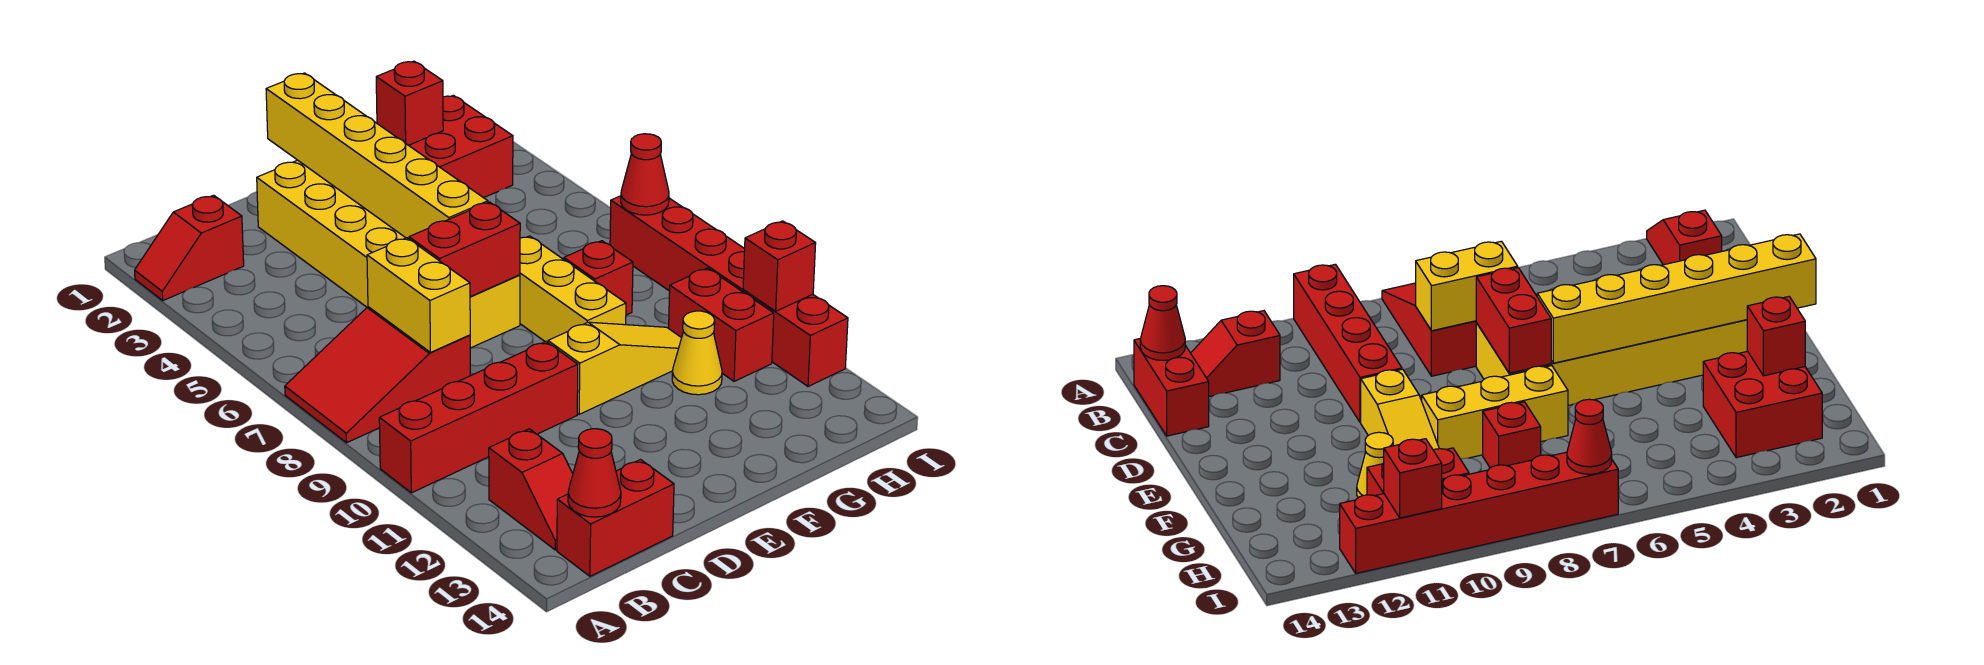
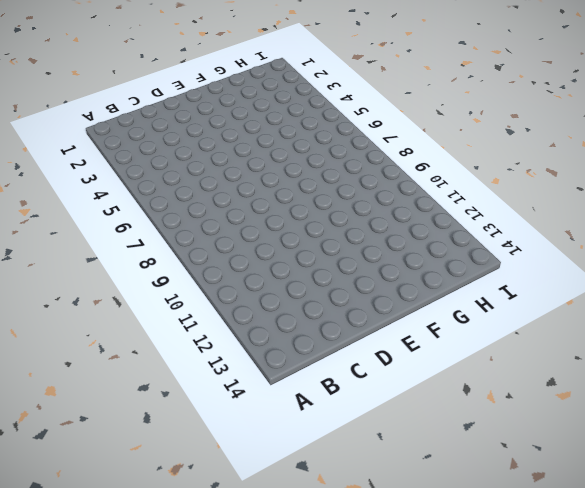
none -> red slope A2:B2 level 1 top B
none -> red slope A7:C8 level 1 top C
none -> red brick A10:D10 level 1

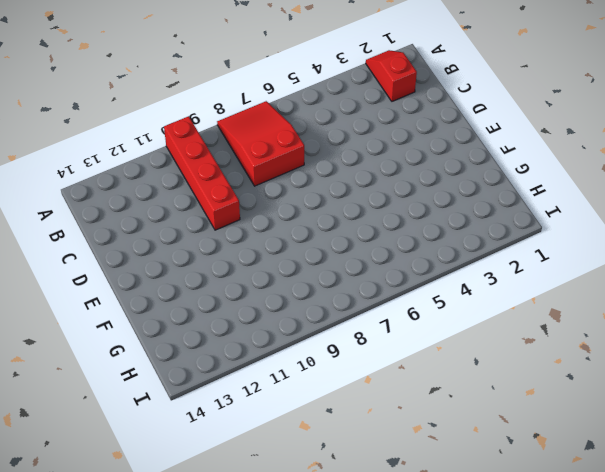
none -> red slope B12:B13 level 1 top 12
none -> red brick B14:C14 level 1
none -> yellow brick D2:E7 level 1

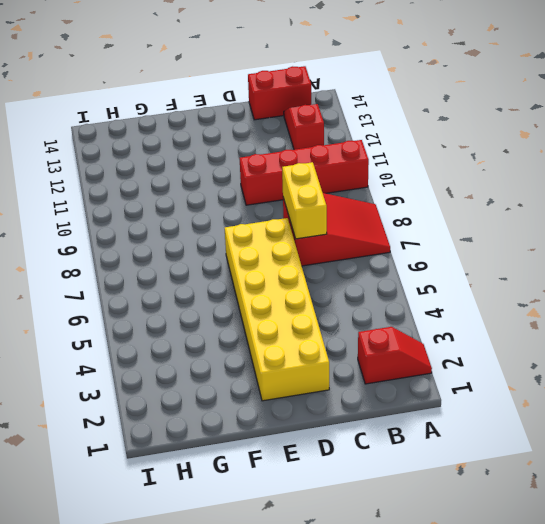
none -> yellow slope E10:G10 level 1 top E
none -> yellow brick F7:F9 level 1
none -> red brick G2:H3 level 1

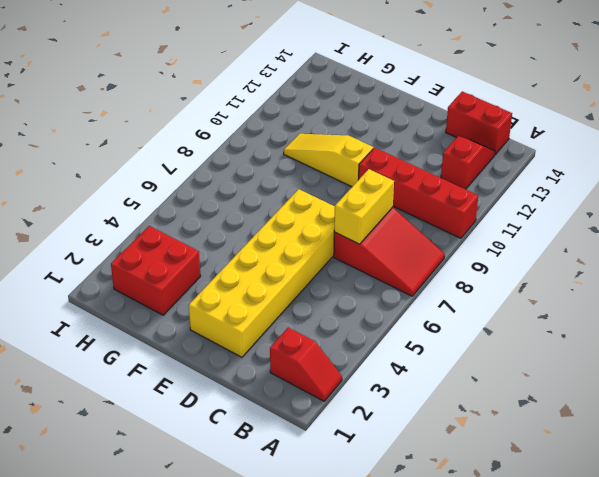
none -> yellow brick F7:F9 level 1
none -> red brick G8 level 1
none -> yellow cone G11 level 1

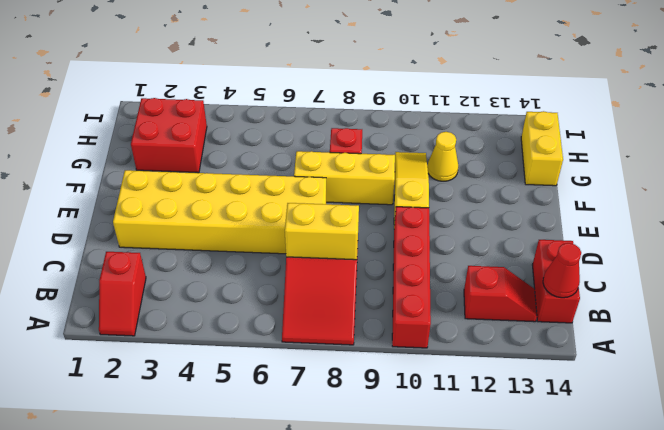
yellow brick G14:H14 level 1 -> none
none -> red brick H10:H11 level 1
none -> red brick I7:I12 level 1
none -> red brick D7:E7 level 2

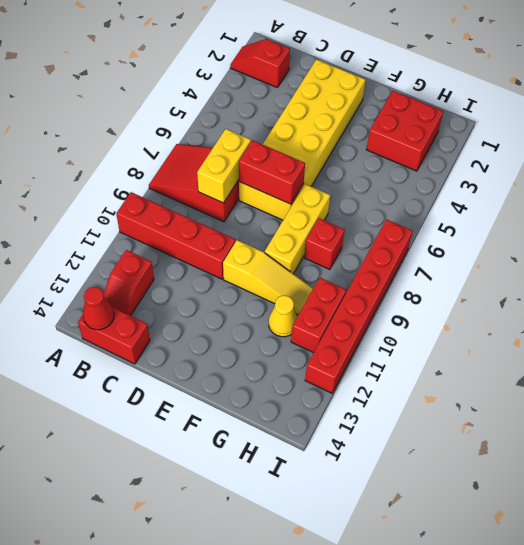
none -> yellow brick E1:E6 level 2
none -> red brick G2 level 2
none -> red cone I7 level 2

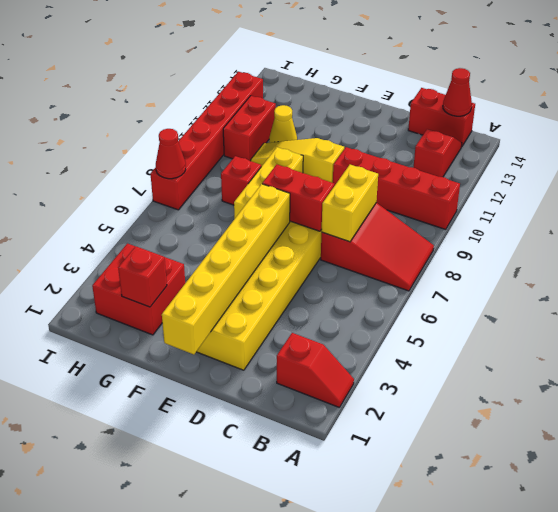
none -> red brick I11 level 2

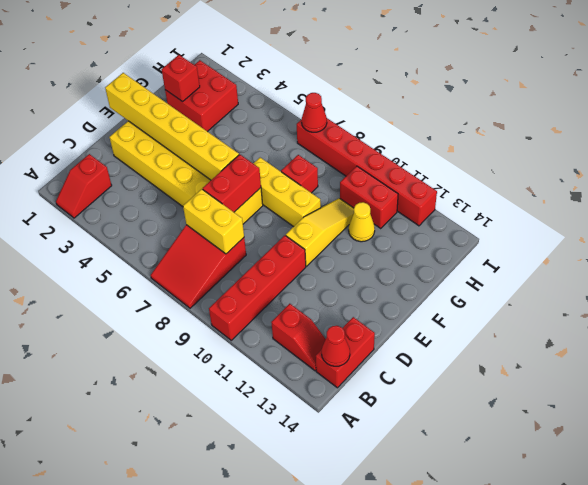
none -> red brick I11 level 2

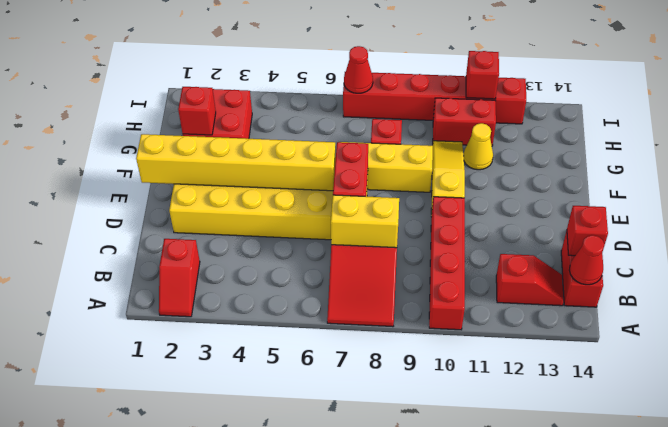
red brick C14 level 2 -> none

